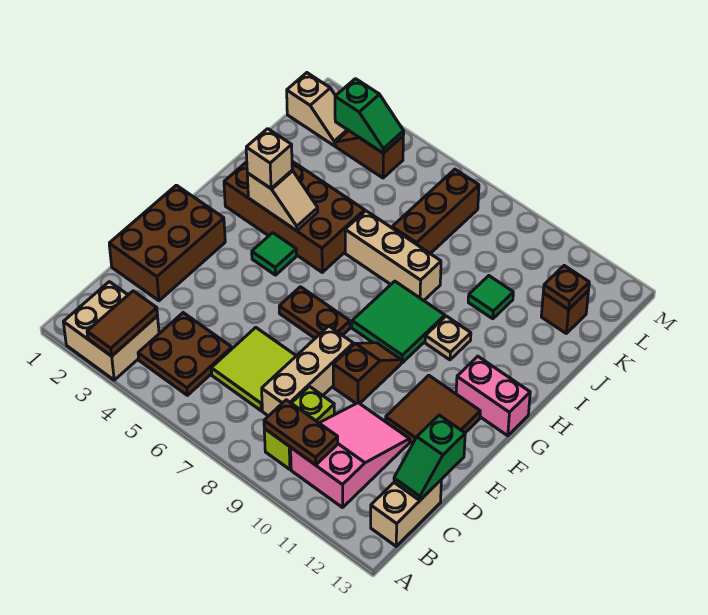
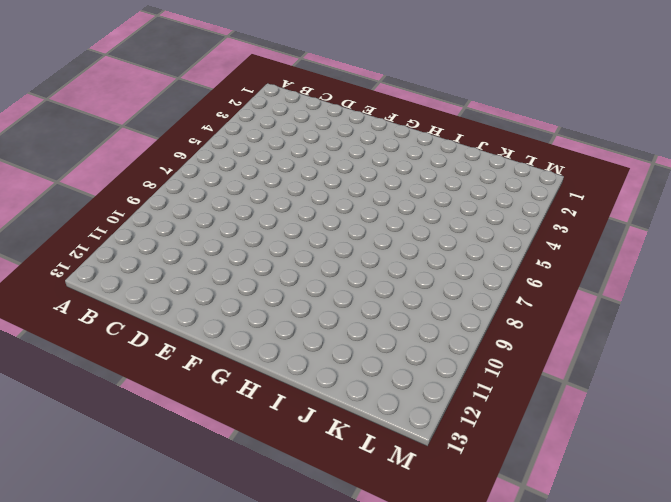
none -> tan brick A2:B3 level 1
none -> brown plate B4:C5 level 1
none -> lime brick B9:C9 level 1

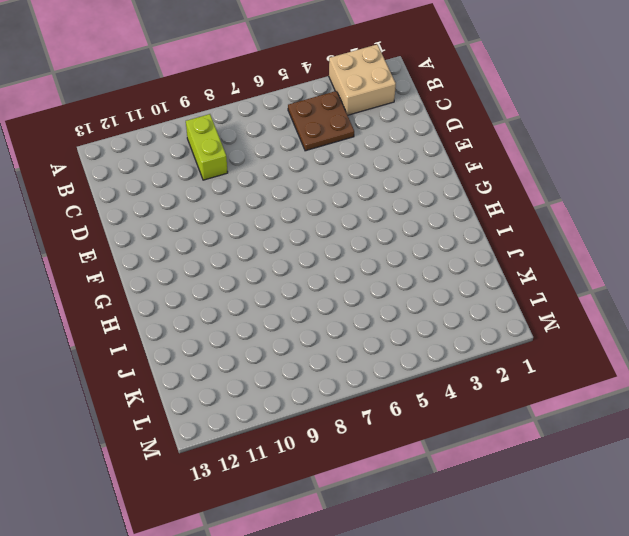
none -> pink slope B10:D11 level 1 top B
none -> tan brick B13:C13 level 1
none -> lime tile C6:D7 level 1

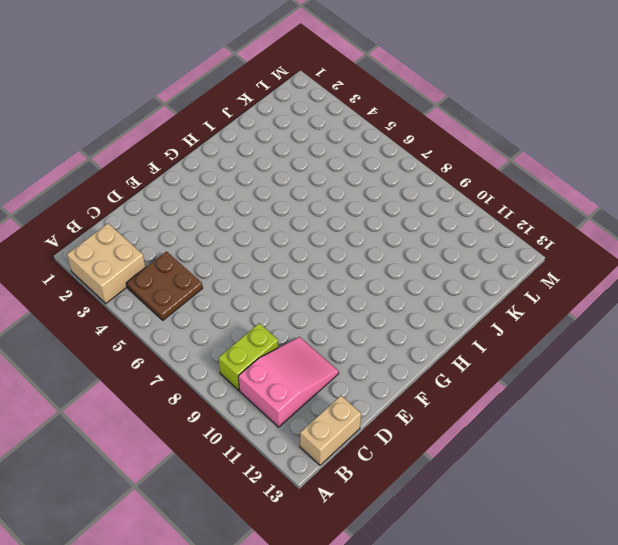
none -> lime tile C6:D7 level 1
none -> tan brick C8:E8 level 1
none -> brown brick D1:F2 level 1

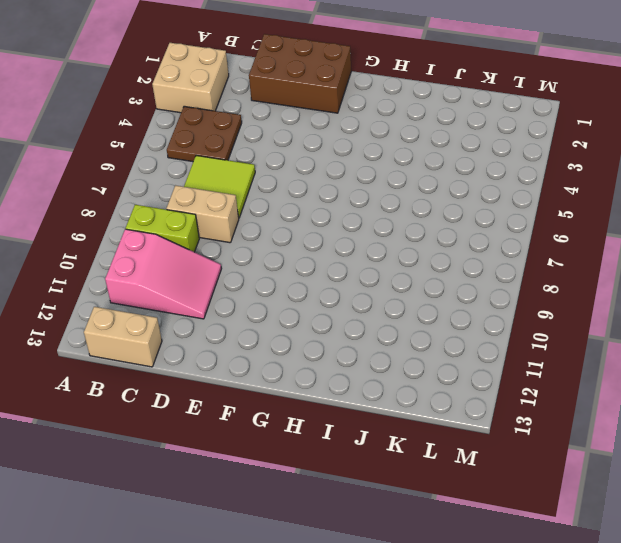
tan brick C8:D8 level 1 -> tan brick C8:E8 level 1
none -> brown slope E9:F9 level 1 top E
none -> brown tile E11:F12 level 1
none -> brown plate F6:F7 level 1

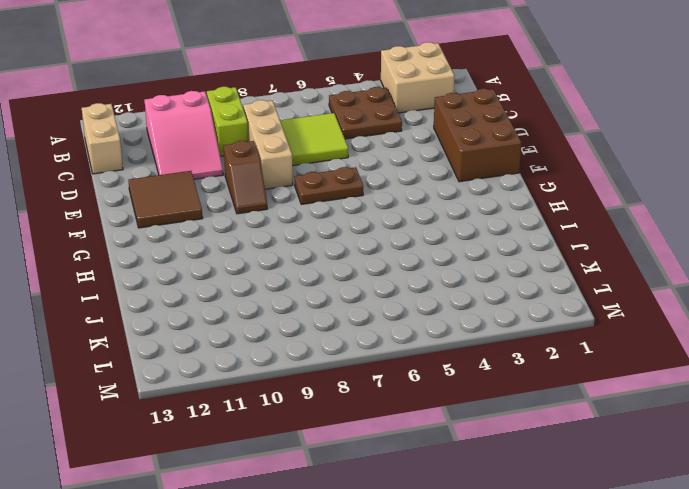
none -> green tile G4 level 1
none -> green tile G8:H9 level 1
none -> pink brick G12:G13 level 1

